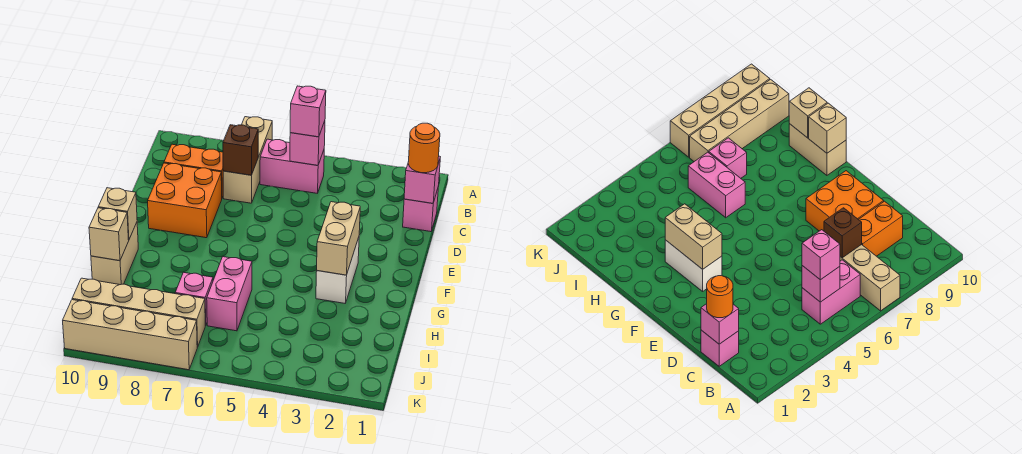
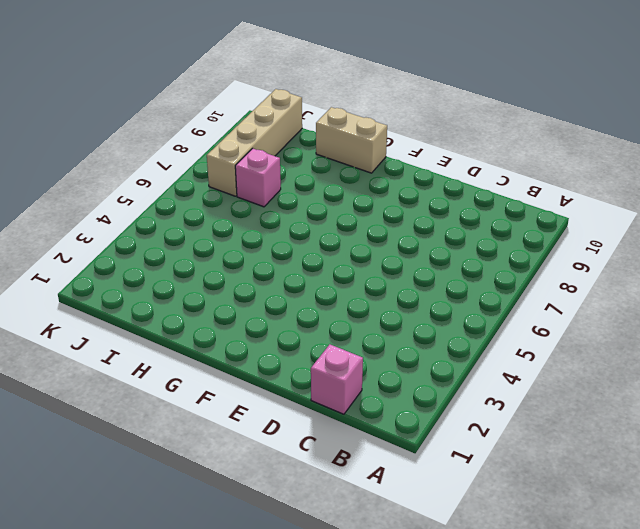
none -> tan brick A7:C7 level 1
none -> pink brick B5:B6 level 1
none -> orange brick C8:C9 level 1

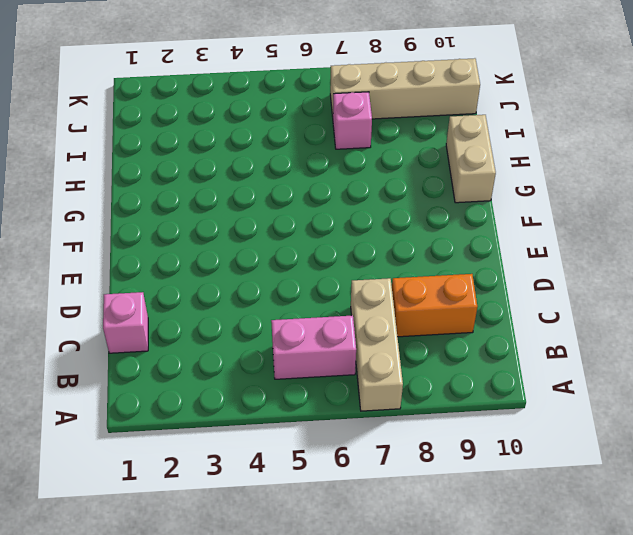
none -> orange brick D8:E9 level 1
none -> white brick F3:G3 level 1
none -> pink brick H6:I6 level 1

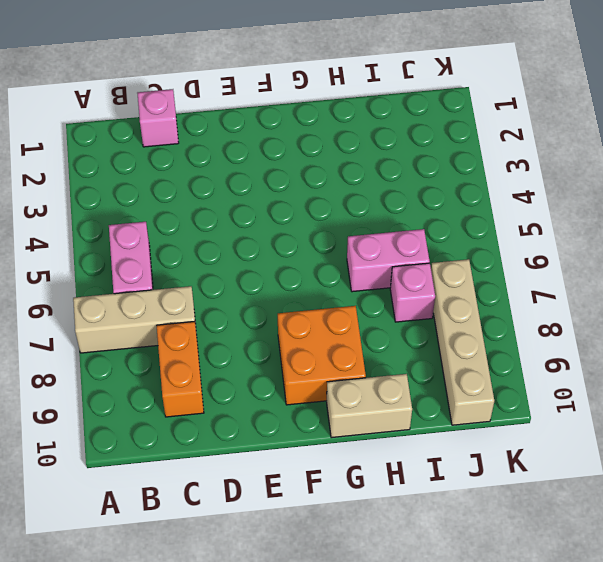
orange brick F8:G9 level 1 -> orange brick D8:E9 level 1
none -> white brick F3:G3 level 1
none -> tan brick K7:K10 level 1
none -> pink brick B5 level 2

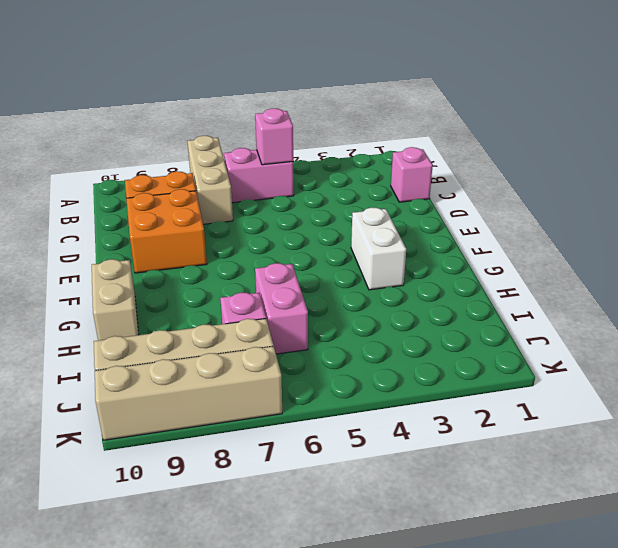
none -> pink brick C1 level 2
none -> brown brick C7 level 2
none -> tan brick F3:G3 level 2

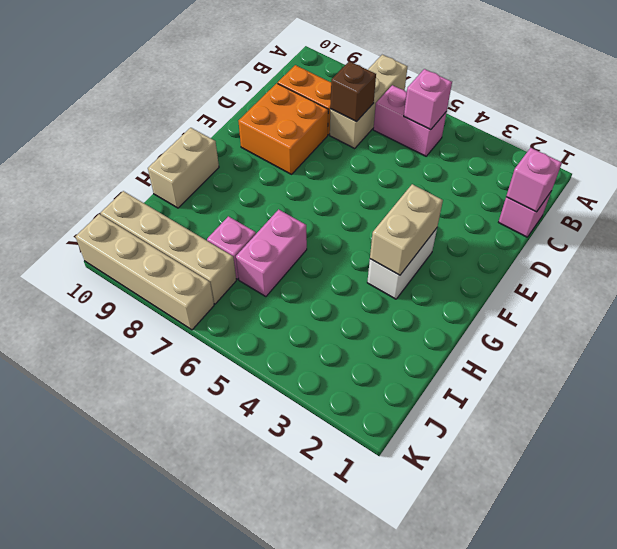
none -> tan brick G10 level 2
none -> tan brick H10 level 2
none -> pink brick B5 level 3

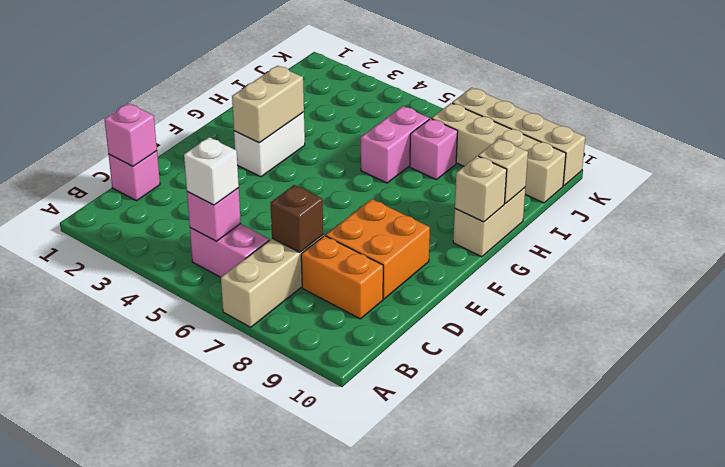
white brick B5 level 3 -> pink brick B5 level 3
none -> orange round brick C1 level 3

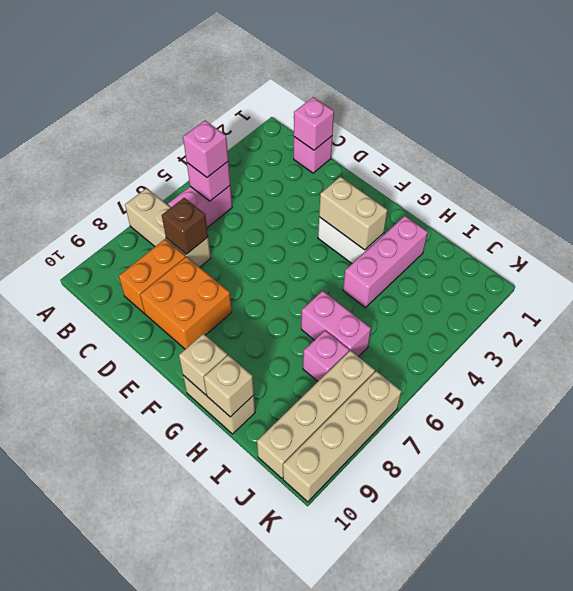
pink brick H2:H4 level 1 -> none
none -> orange round brick C1 level 3

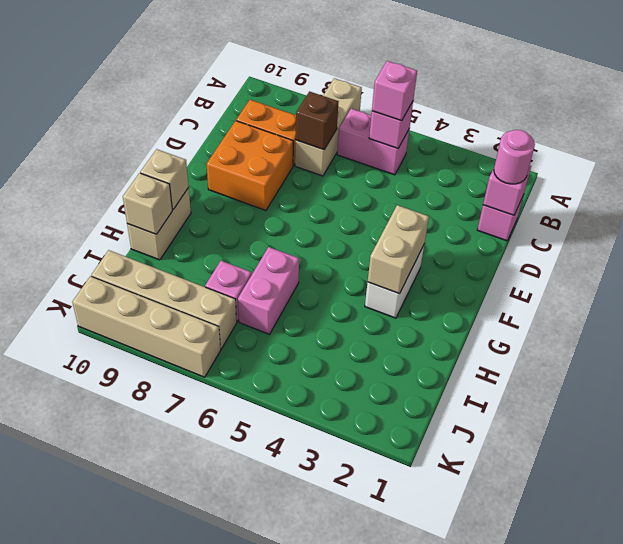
pink round brick C1 level 3 -> orange round brick C1 level 3

